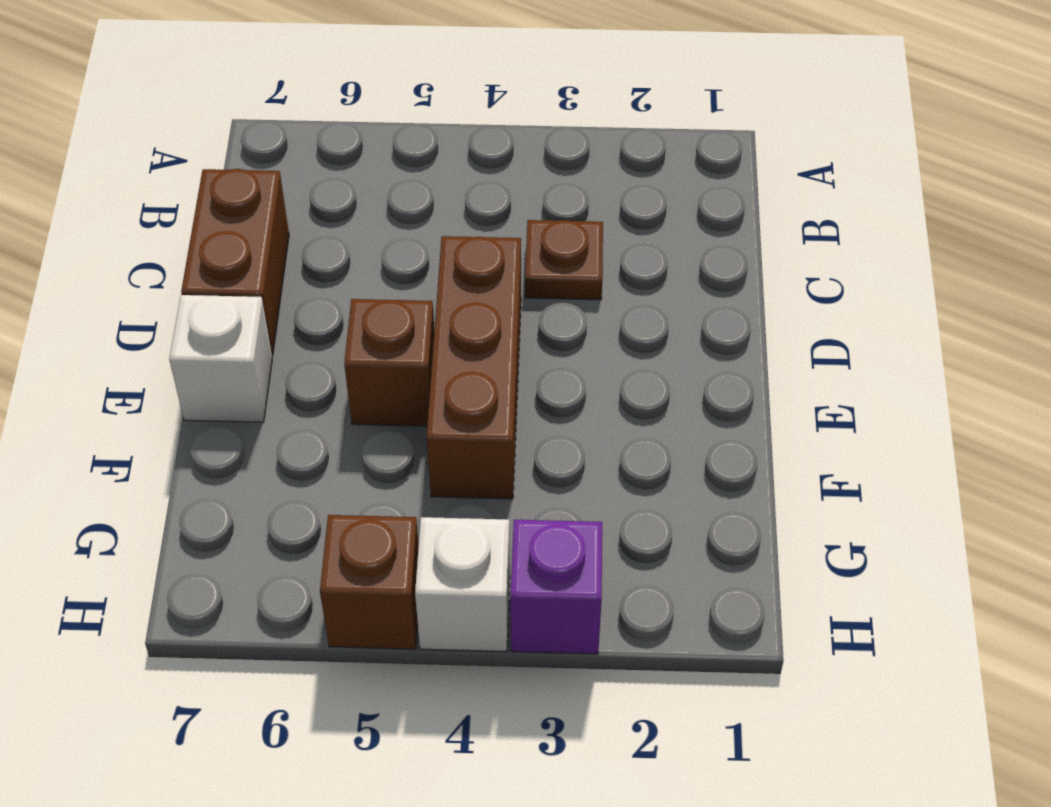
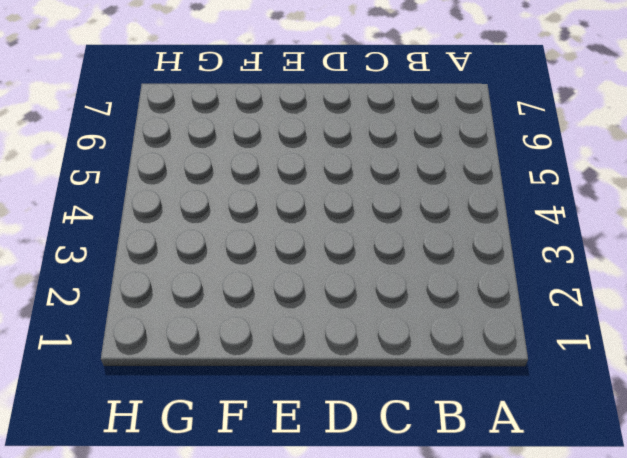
none -> brown plate C3 level 1
none -> brown brick C7:D7 level 1

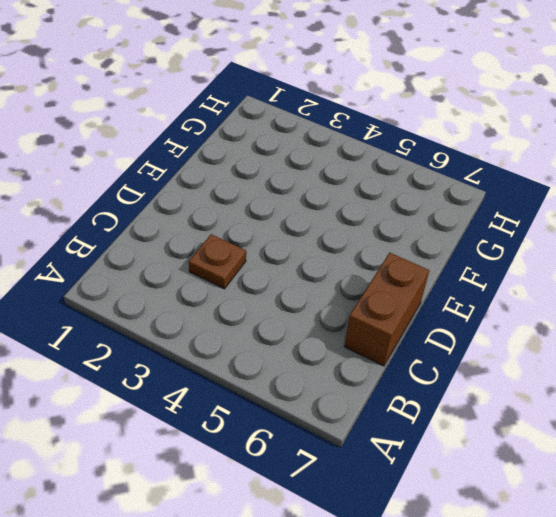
none -> brown brick D4:F4 level 1
none -> brown brick E5 level 1

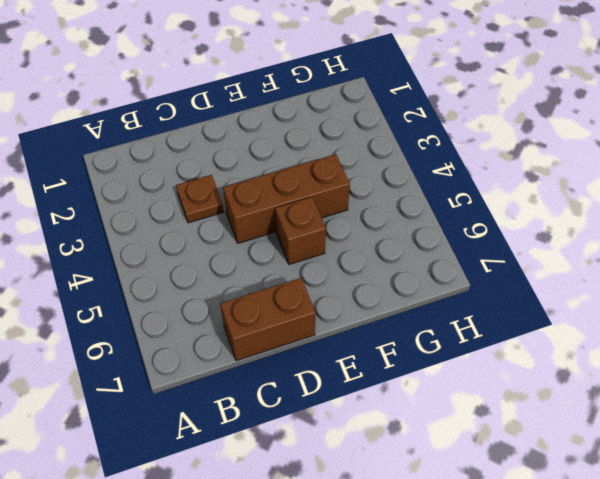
none -> white brick E7 level 1
none -> purple brick H3 level 1

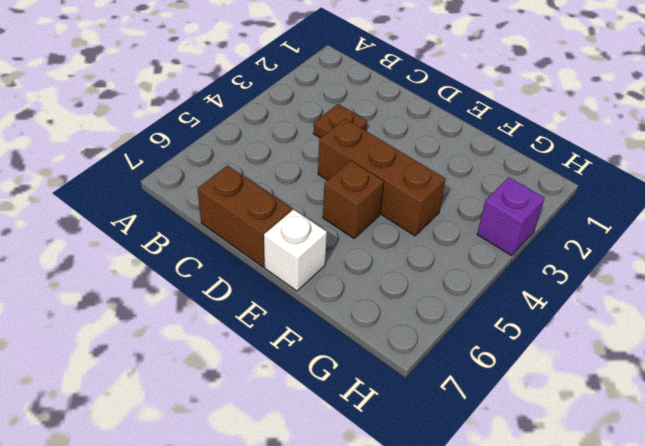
none -> white brick H4 level 1
none -> brown brick H5 level 1

